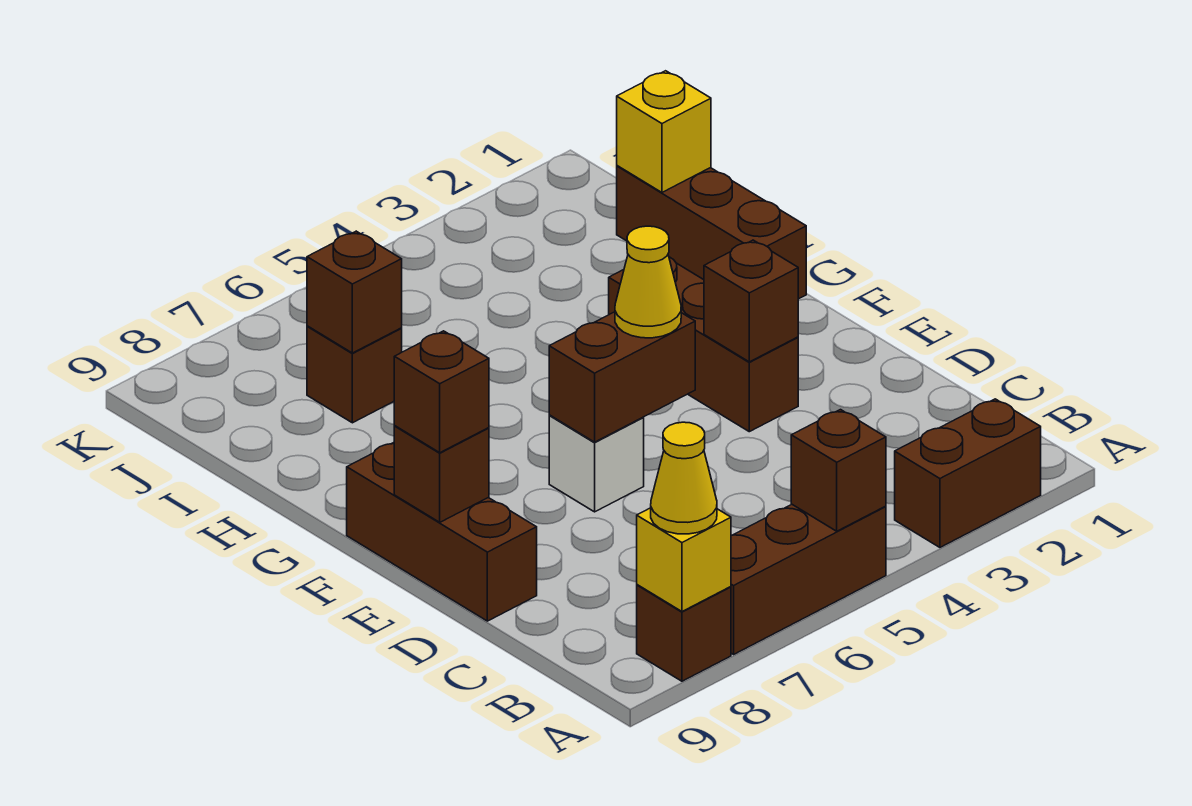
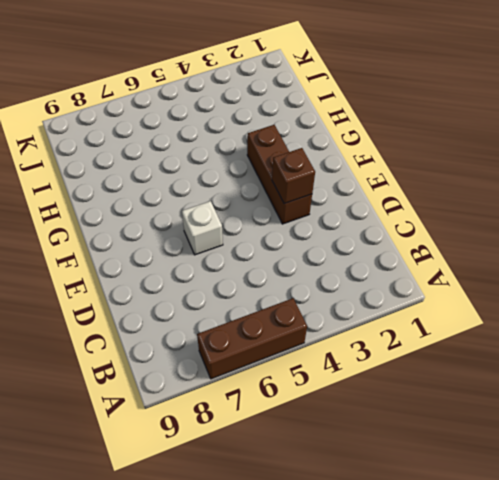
none -> brown brick A2:A3 level 1
none -> brown brick A8 level 1
none -> brown brick D9:F9 level 1

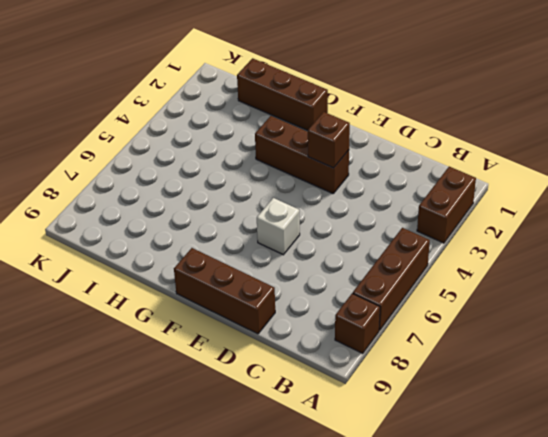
none -> brown brick I7 level 1
none -> brown brick A5 level 2
none -> yellow brick A8 level 2

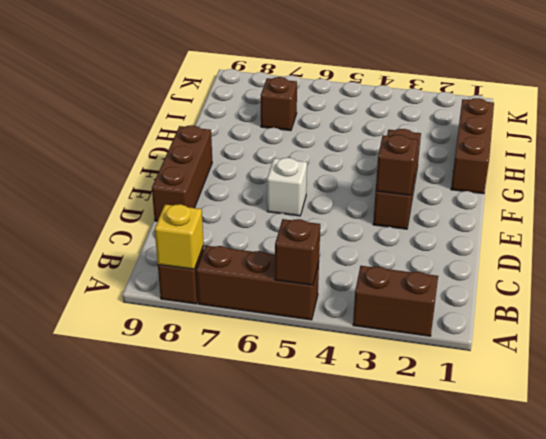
none -> brown brick E5:E6 level 2
none -> brown brick E9 level 2
none -> yellow brick I1 level 2

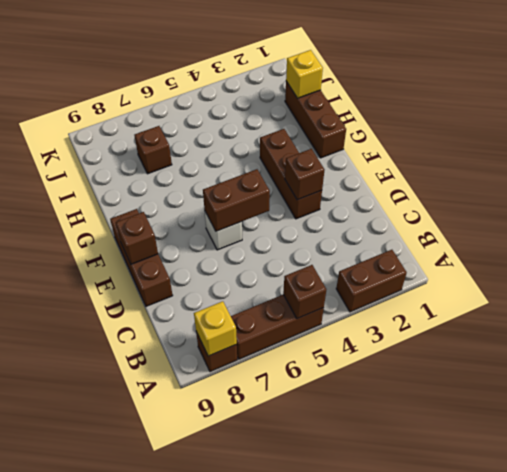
none -> brown brick I7 level 2
none -> yellow cone A8 level 3
none -> yellow cone E5 level 3

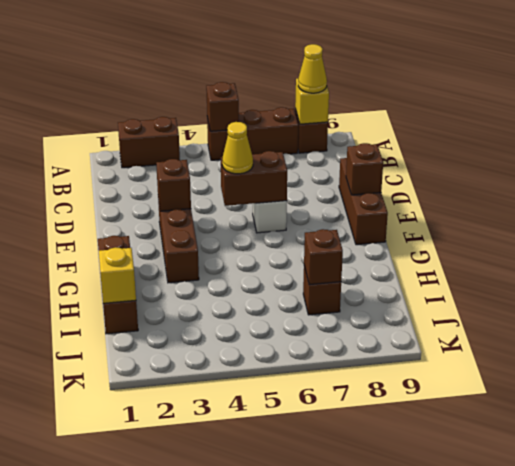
none -> brown brick E9 level 3

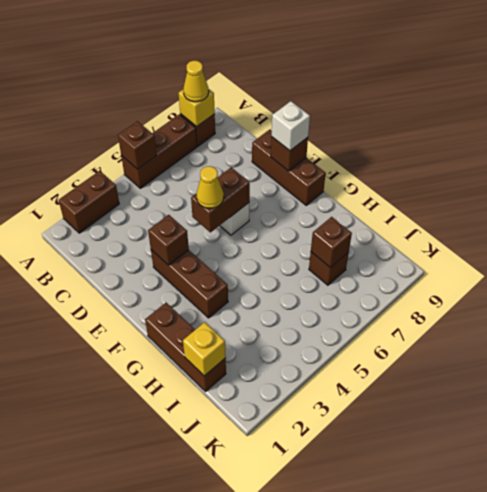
white brick E9 level 3 -> brown brick E9 level 3

